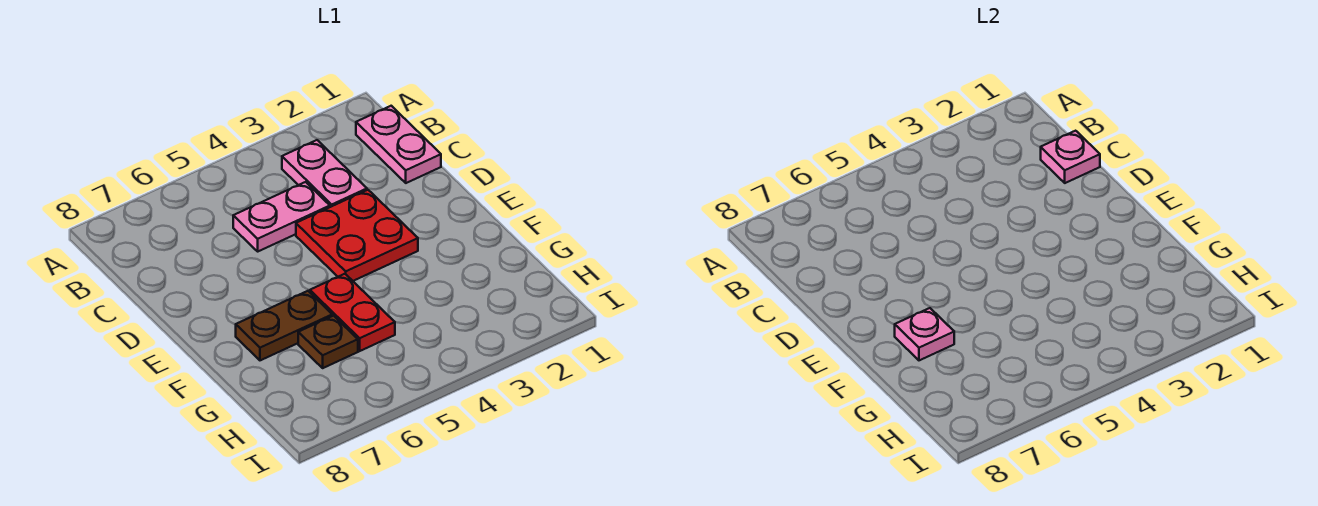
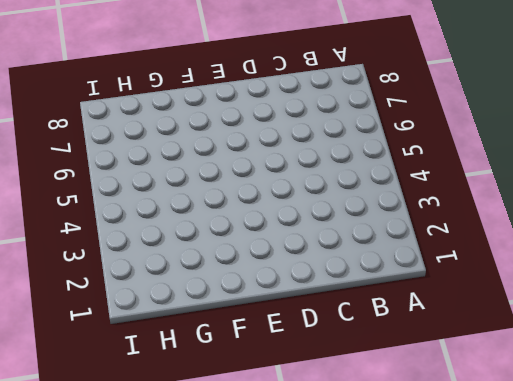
none -> pink plate B1:C1 level 1
none -> pink plate B3:C3 level 1

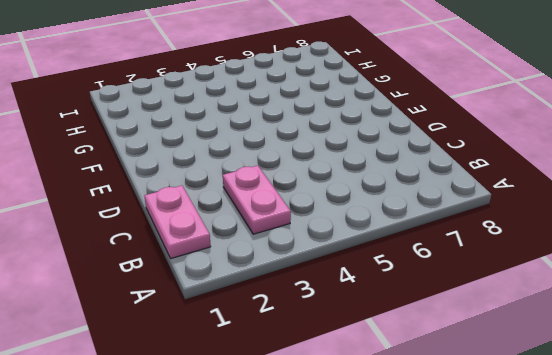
none -> pink plate C4:C5 level 1
none -> red plate D3:E4 level 1

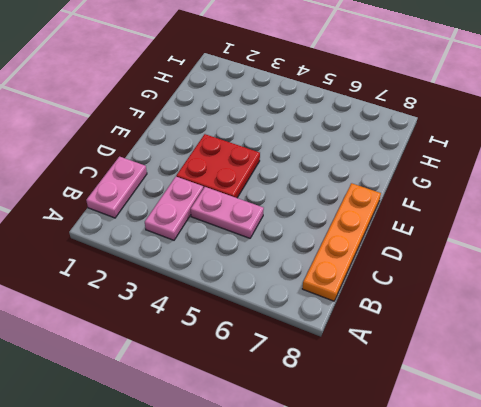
orange plate B8:E8 level 1 -> none
none -> red plate F5:G5 level 1
none -> brown plate F6:F7 level 1

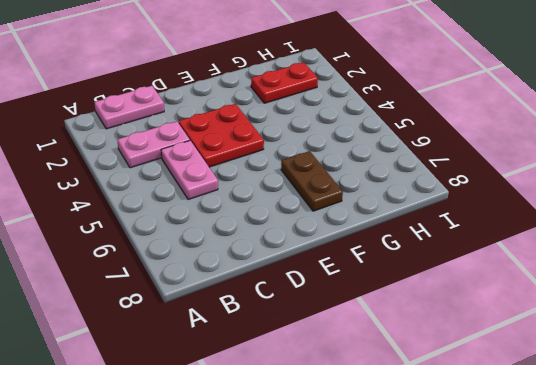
red plate G2:H2 level 1 -> red plate F5:G5 level 1
none -> brown plate G6 level 1
none -> pink plate C1 level 2

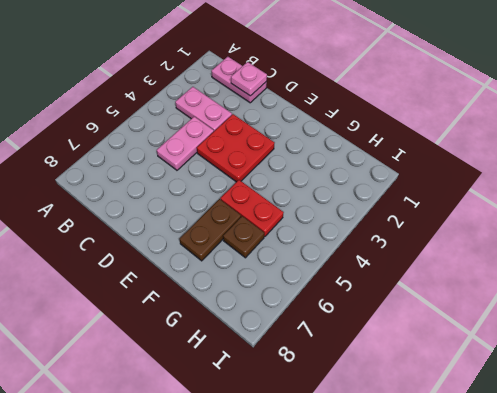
none -> pink plate F7 level 2

